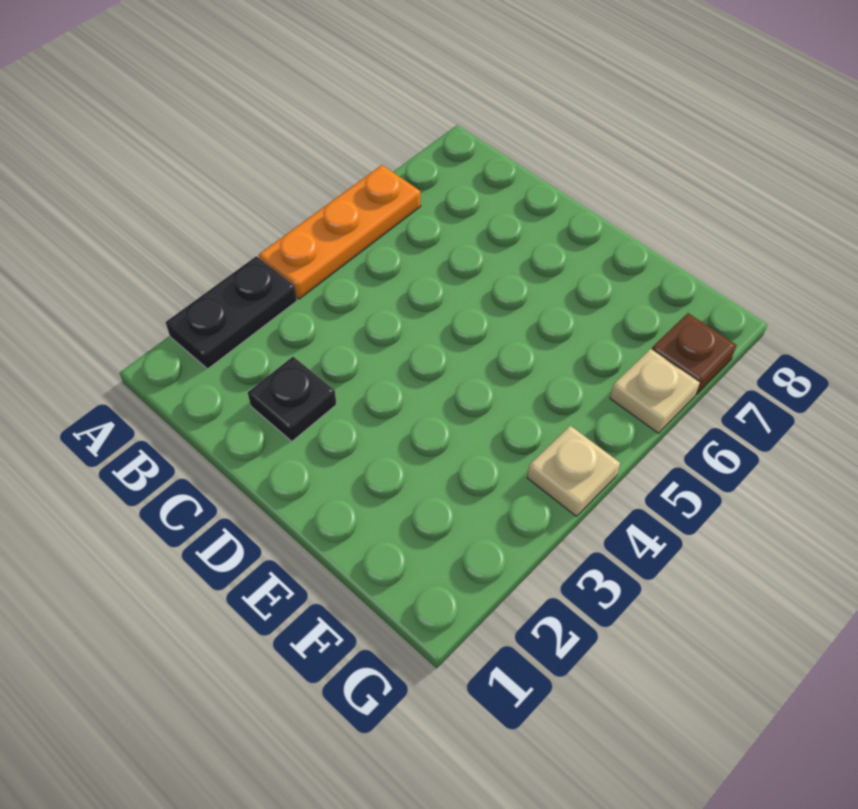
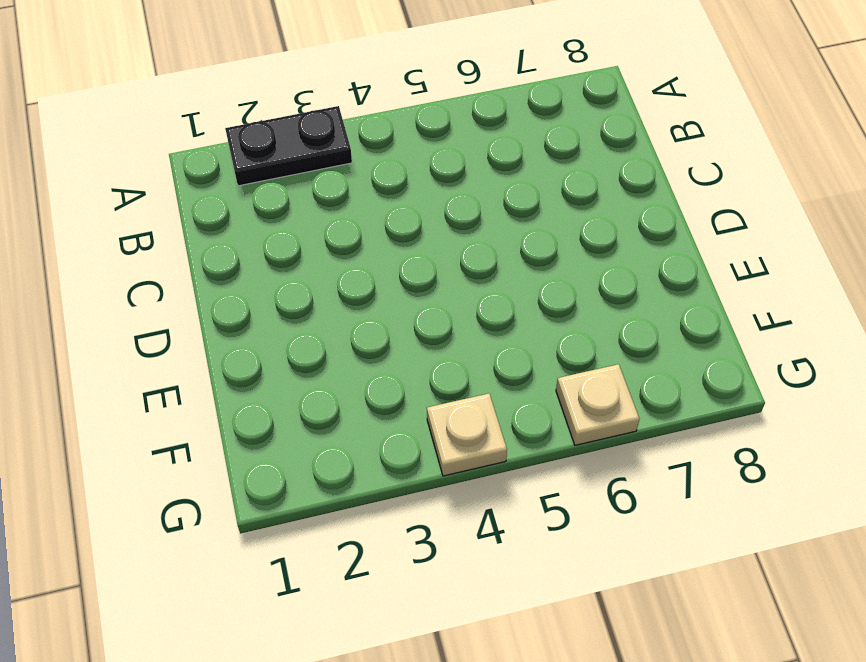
none -> orange plate A4:A6 level 1
none -> black plate C2 level 1

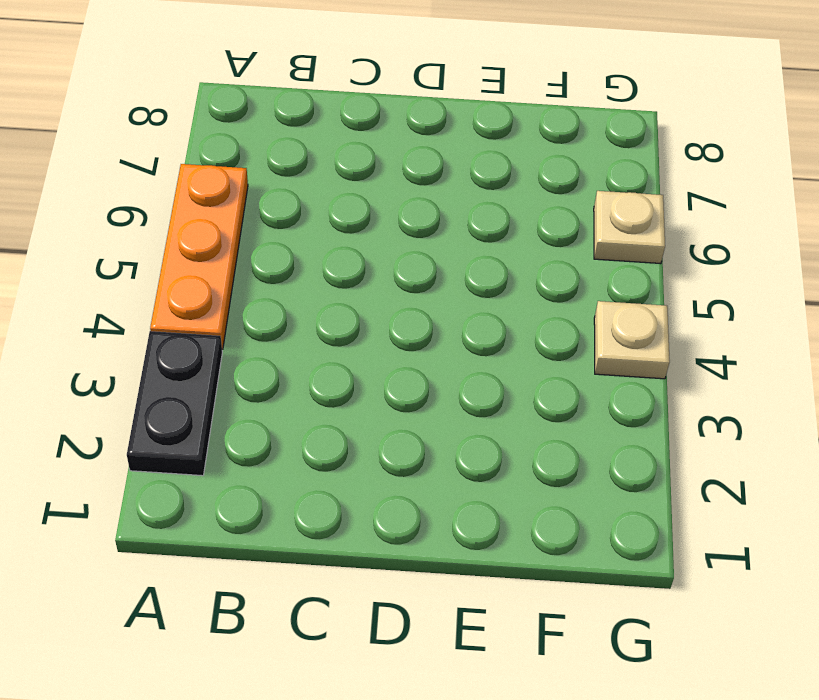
none -> black plate C2 level 1
none -> brown plate G7 level 1

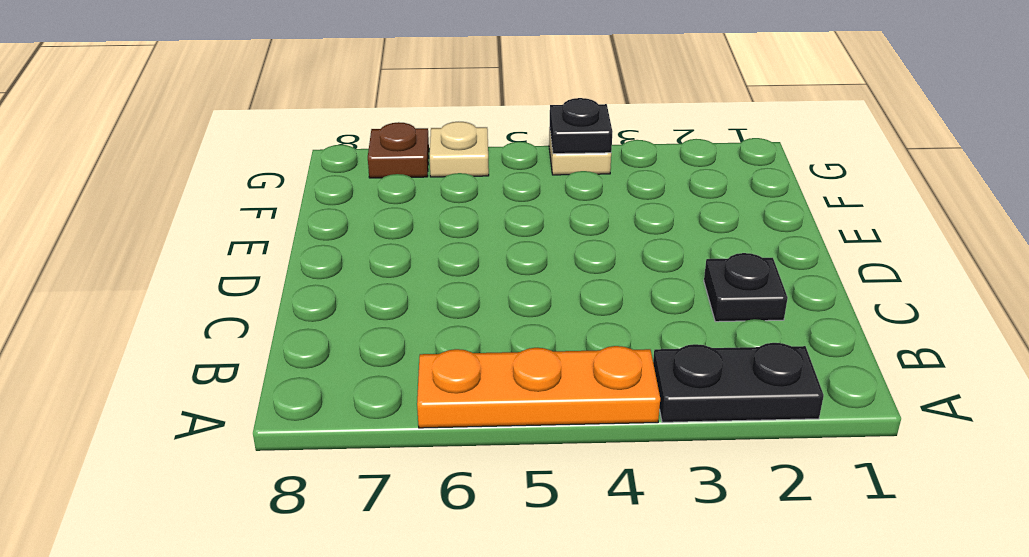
black plate G4 level 2 -> none

